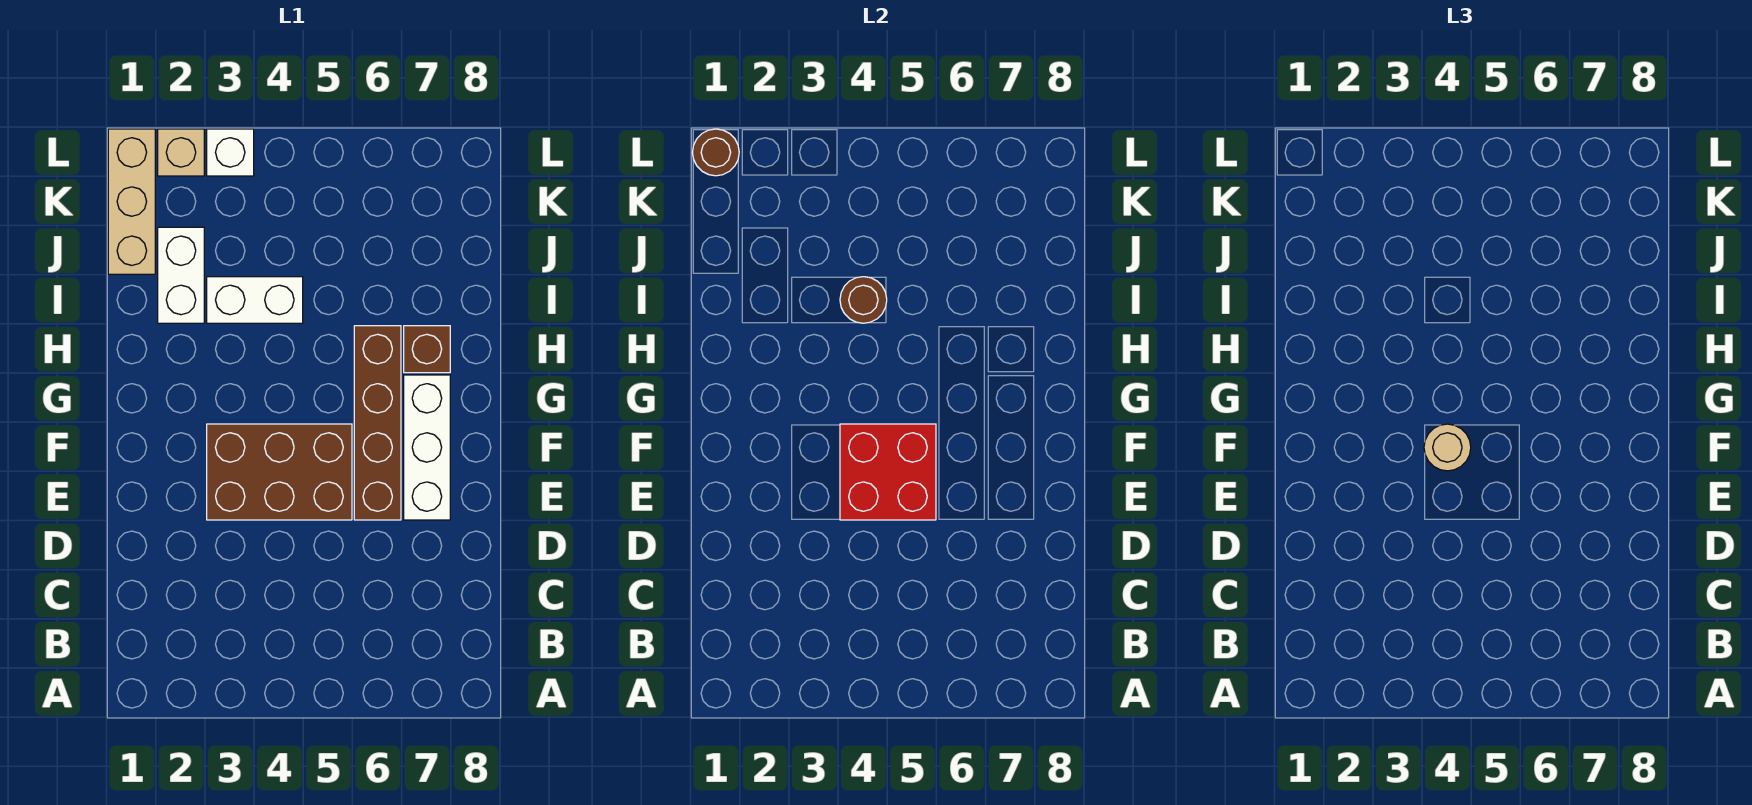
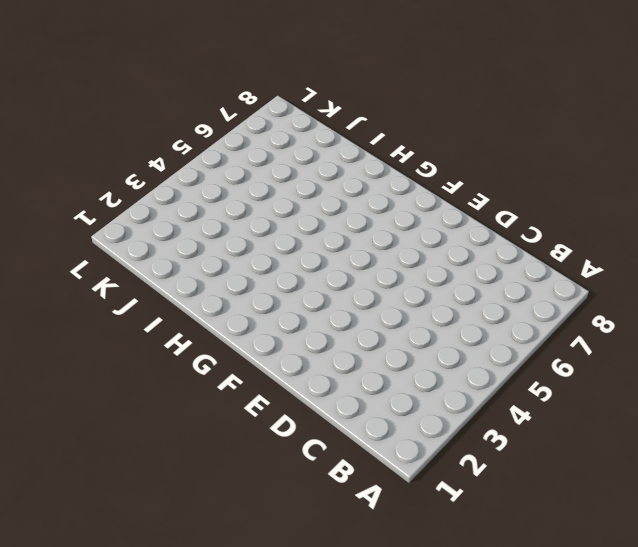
none -> brown brick E3:F5 level 1
none -> brown brick E6:H6 level 1
none -> white brick E7:G7 level 1

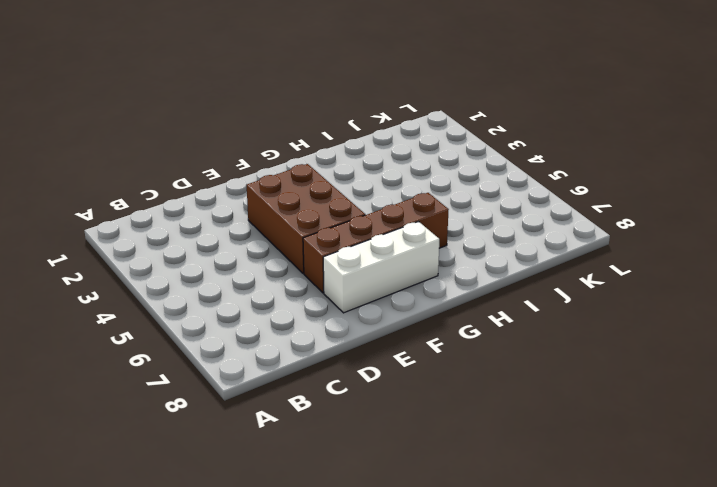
none -> brown brick H7 level 1
none -> white brick I2:J2 level 1
none -> white brick I3:I4 level 1

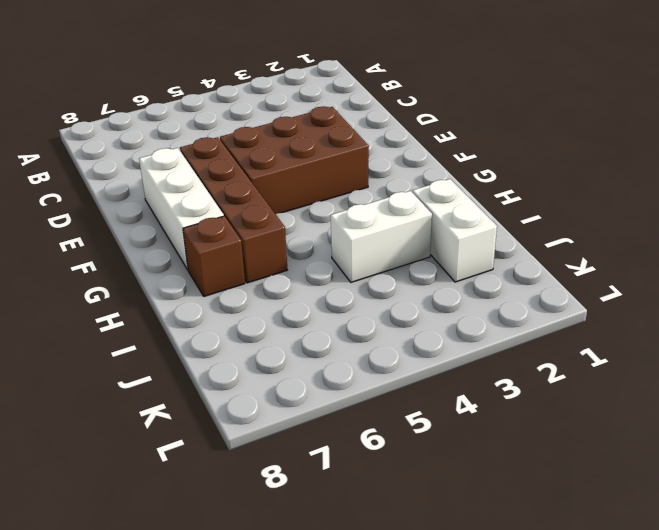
none -> tan brick J1:L1 level 1
none -> tan brick L2 level 1
none -> white brick L3 level 1

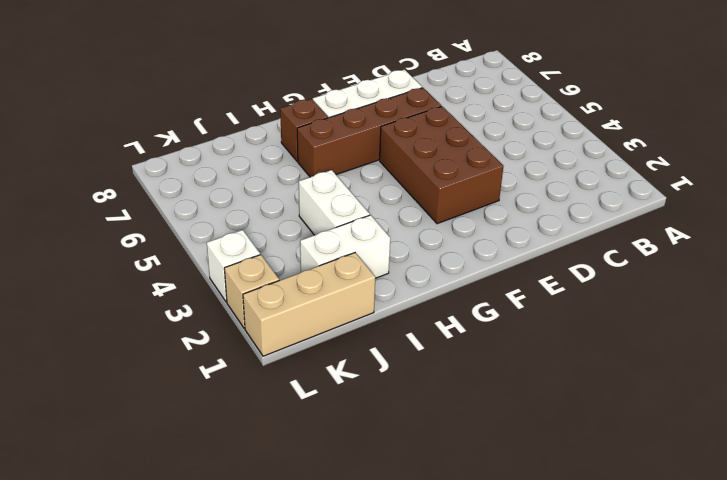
none -> red brick E4:F5 level 2
none -> brown round brick I4 level 2
none -> brown round brick L1 level 2

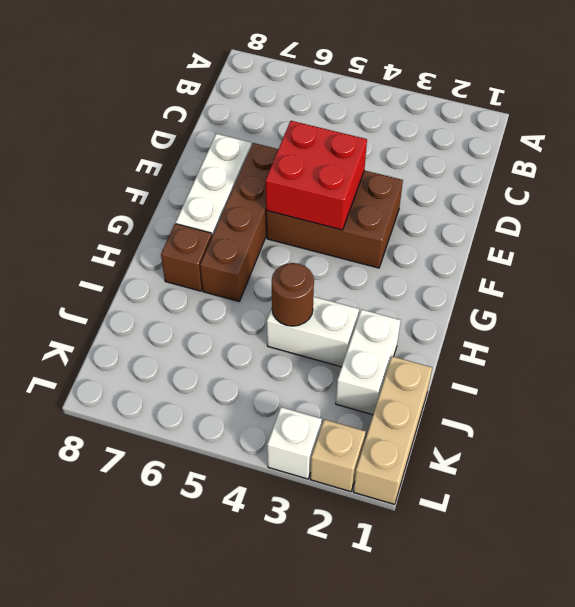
none -> brown round brick L1 level 2
none -> tan round brick F4 level 3

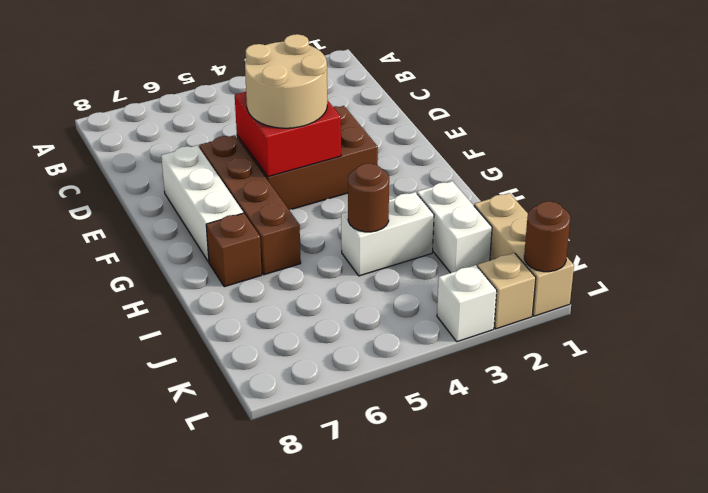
tan round brick E4:F5 level 3 -> tan round brick F4 level 3

